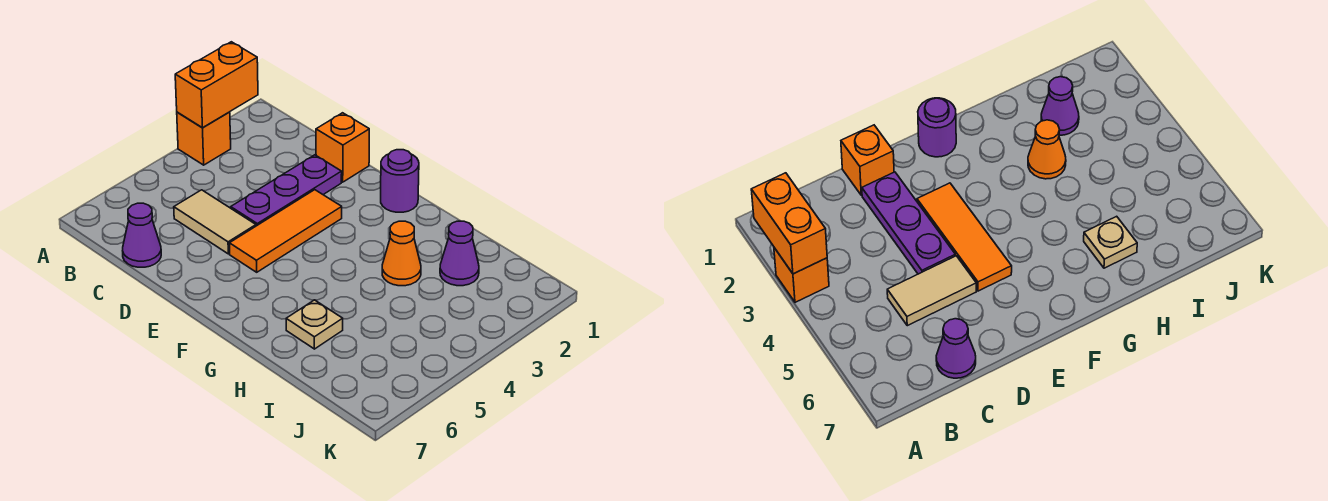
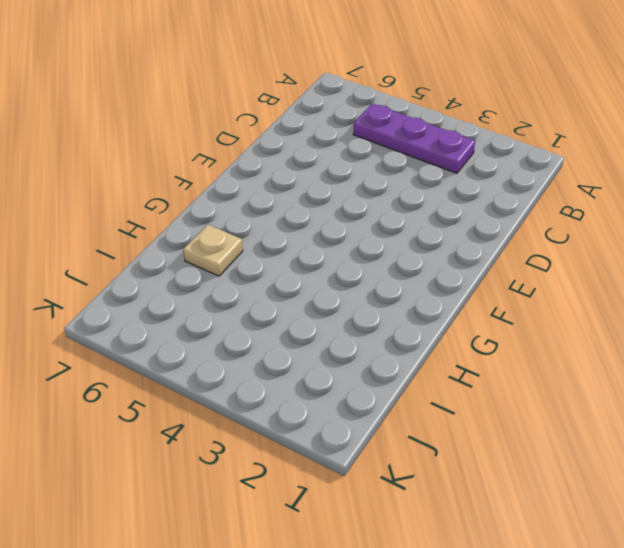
purple plate B3:B5 level 1 -> purple plate D2:D4 level 1
none -> orange brick A3 level 1
none -> tan tile C5:D5 level 1

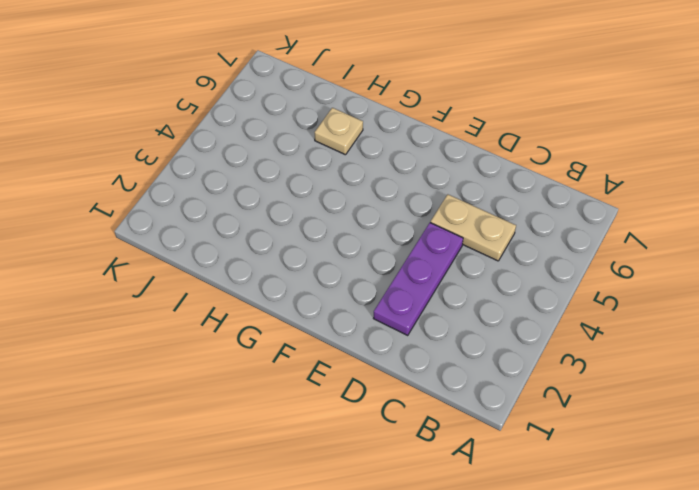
tan plate C5:D5 level 1 -> tan tile C5:D5 level 1
none -> orange brick A3 level 1
none -> purple cone C7 level 1

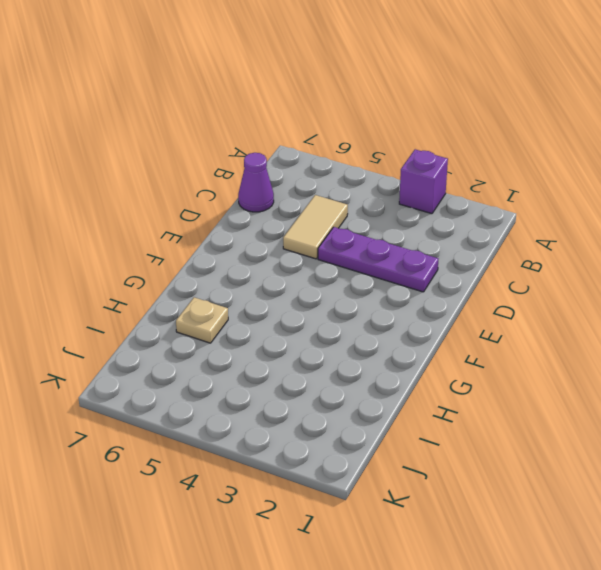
purple brick A3 level 1 -> orange brick A3 level 1
none -> orange brick D1 level 1
none -> orange tile E3:E5 level 1

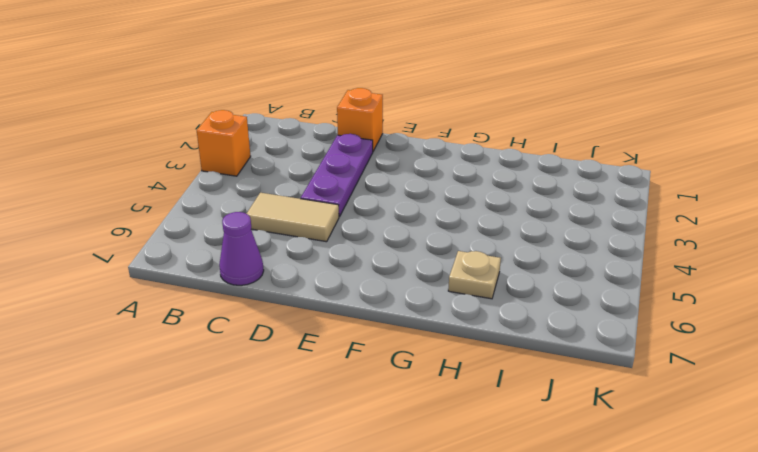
none -> orange tile E3:E5 level 1
none -> purple round brick F1 level 1

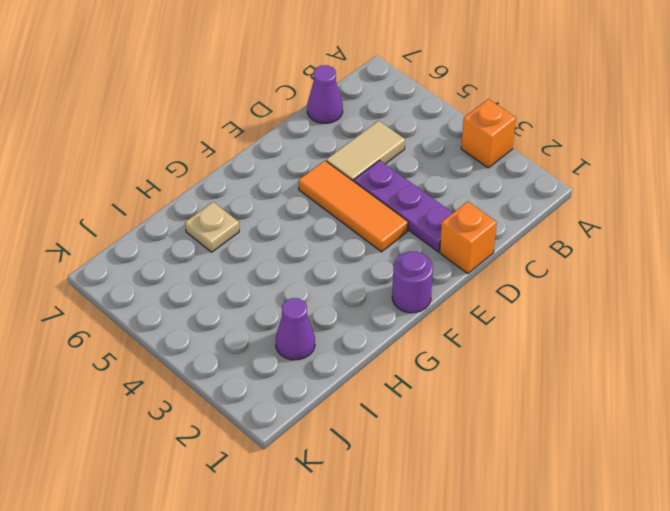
none -> orange cone H3 level 1
none -> orange brick A2:A3 level 2

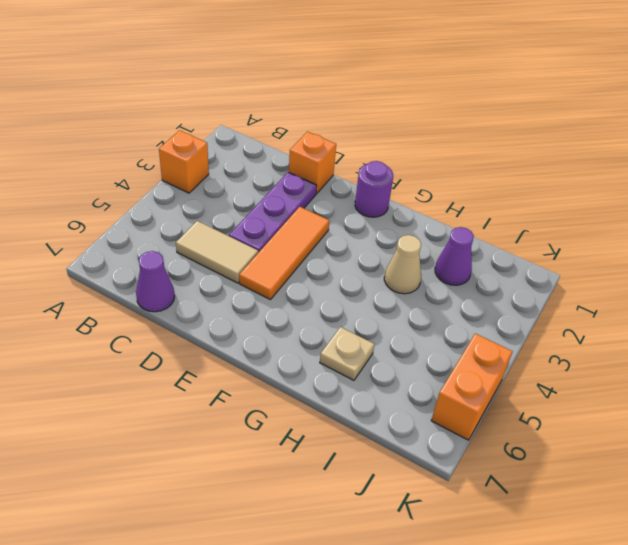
tan cone H3 level 1 -> orange cone H3 level 1
orange brick K5:K6 level 1 -> orange brick A2:A3 level 2

